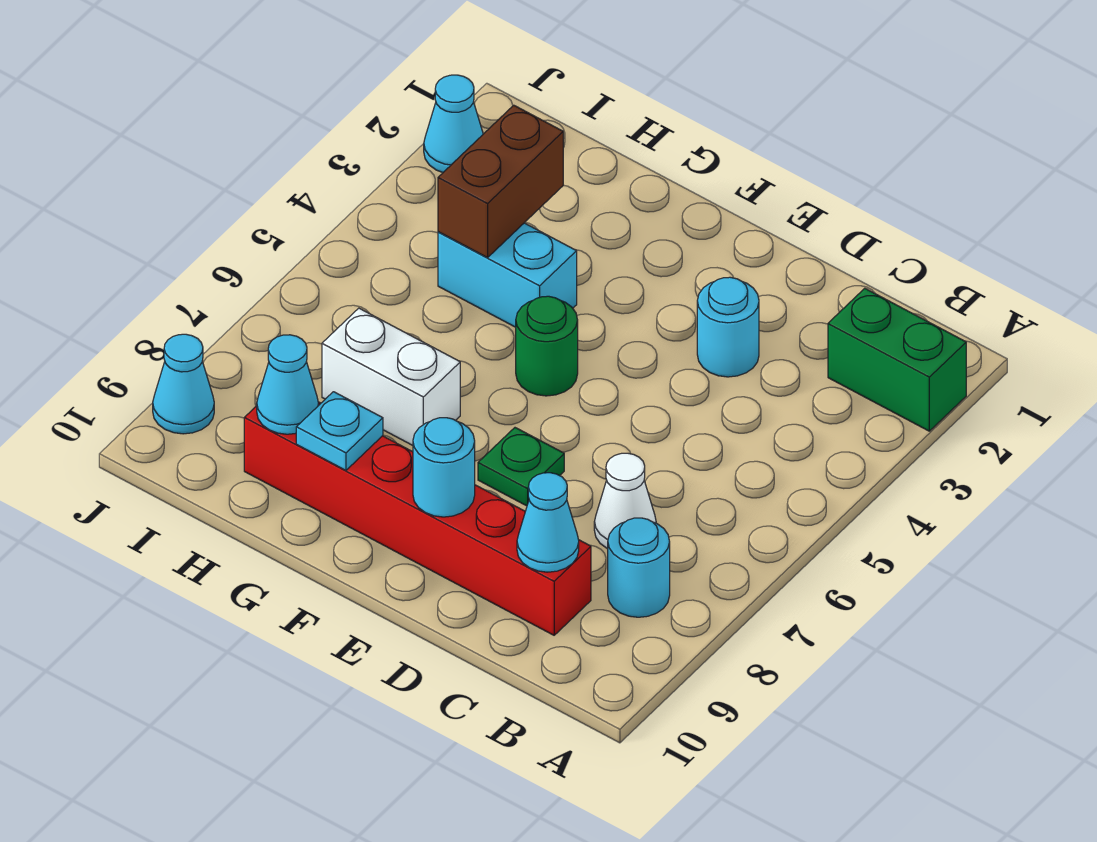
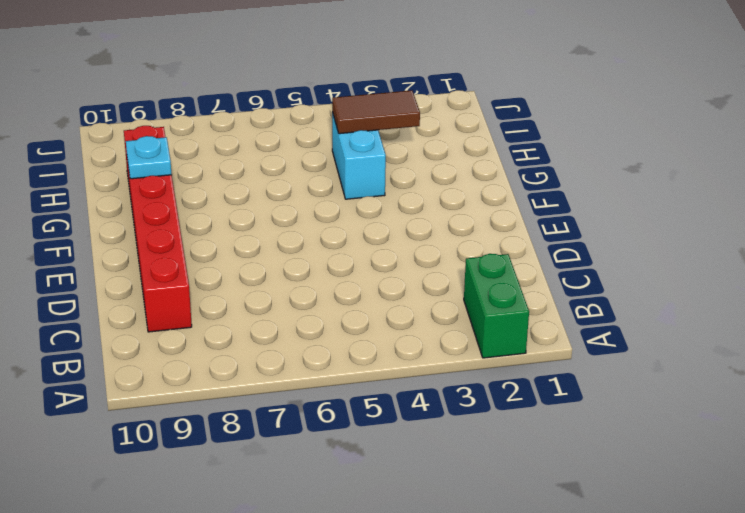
brown tile H3:H4 level 2 -> brown brick H3:H4 level 2
none -> cyan round brick B8 level 1
none -> white cone C7 level 1
none -> cyan round brick D3 level 1

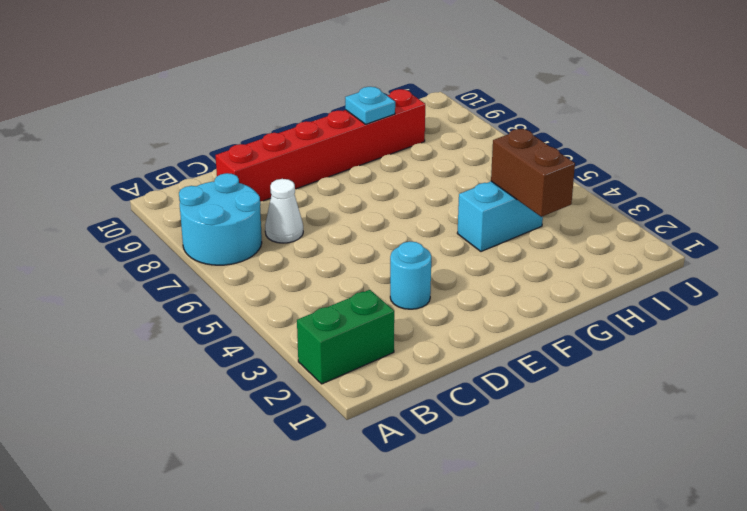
cyan round brick A7:B8 level 1 -> cyan round brick B8 level 1
none -> green plate E7 level 1
none -> green round brick F5 level 1
none -> white brick G7:H7 level 1

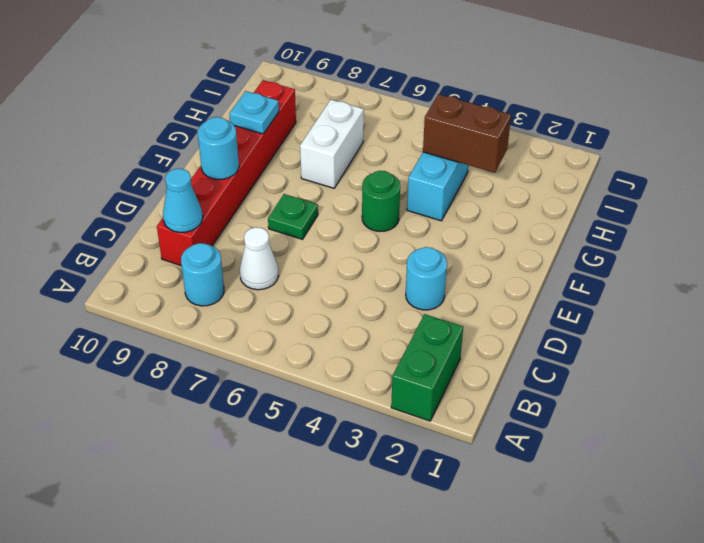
none -> cyan cone J2 level 1
none -> cyan cone J9 level 1
none -> cyan cone H9 level 2

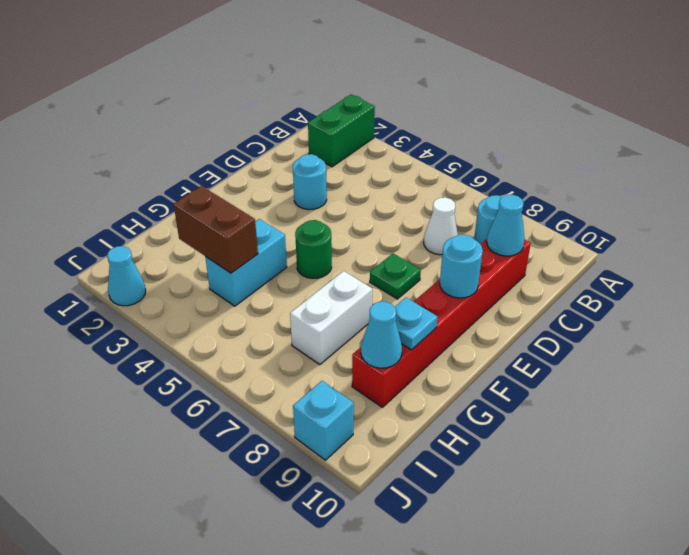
cyan brick J9 level 1 -> cyan cone J9 level 1

